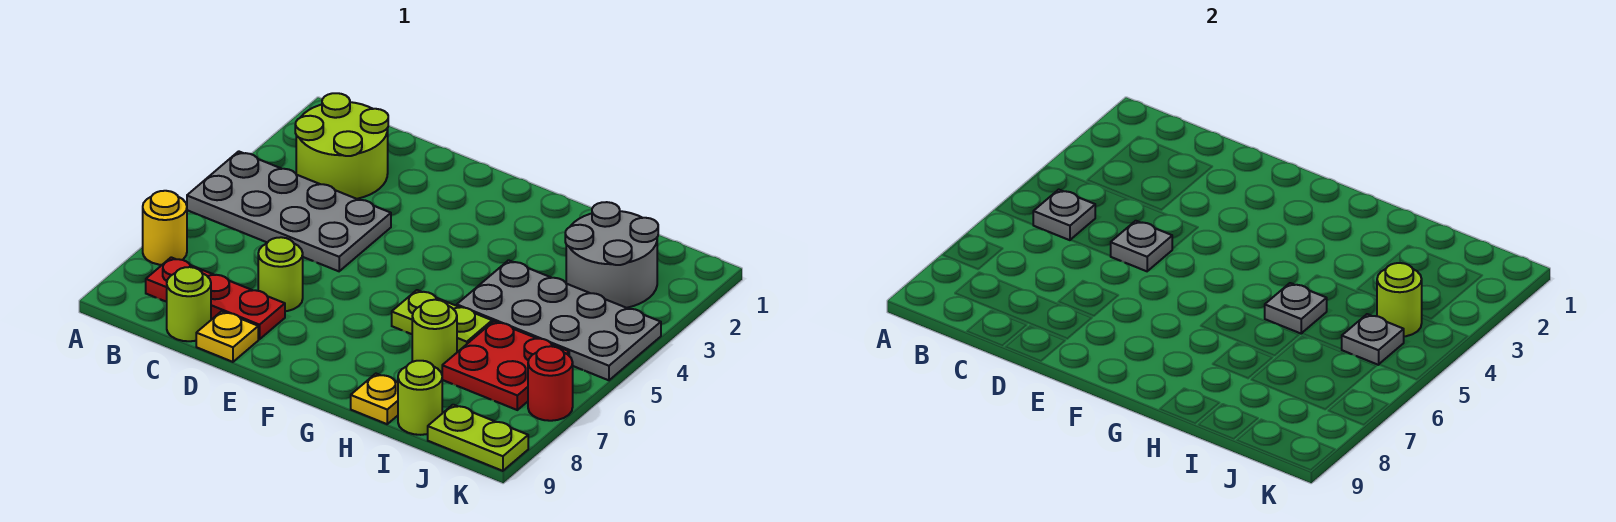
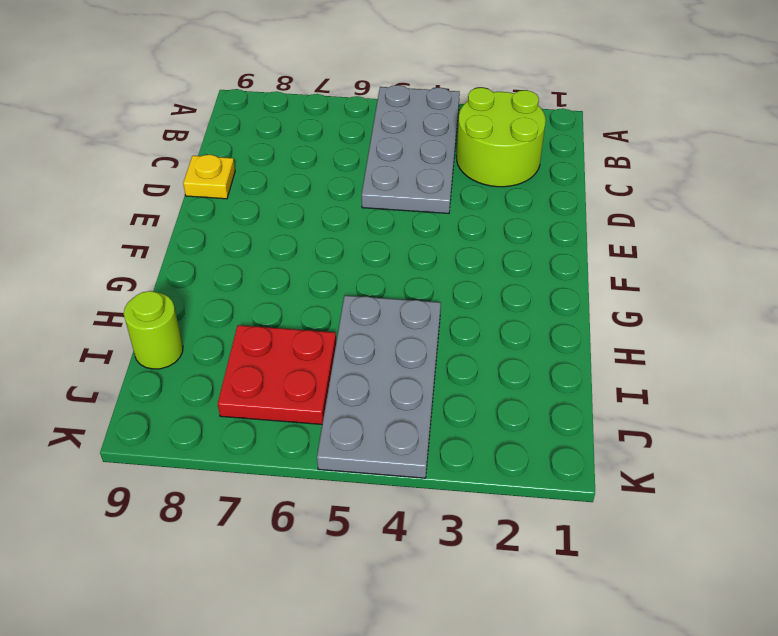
none -> yellow round brick A7 level 1
none -> red plate B8:D8 level 1
none -> lime round brick C9 level 1

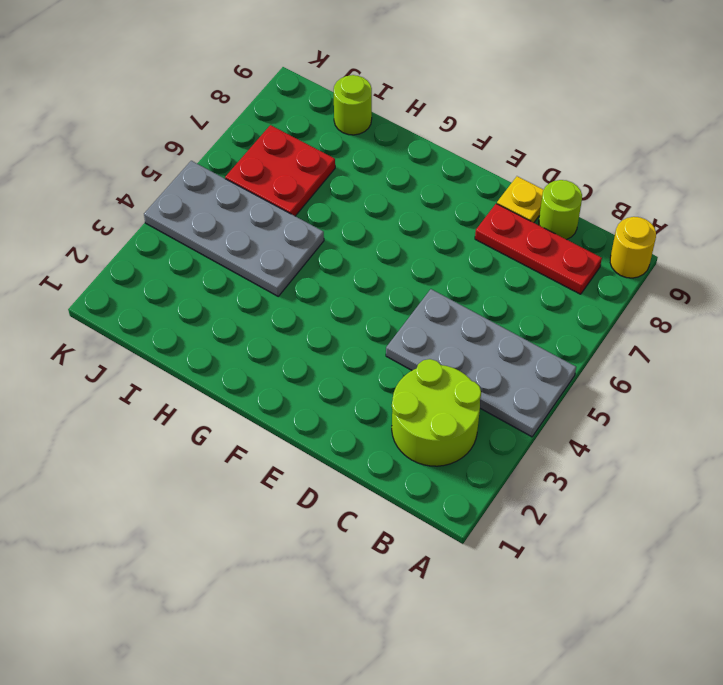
yellow round brick A9 level 1 -> yellow round brick A7 level 1
none -> lime round brick D7 level 1
none -> lime plate G6:H6 level 1
none -> lime round brick H7 level 1

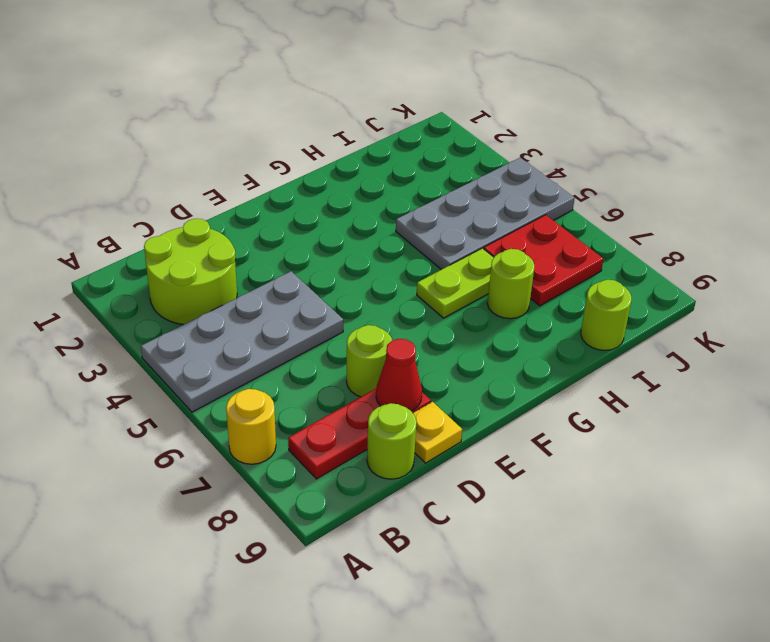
red cone D8 level 2 -> none
none -> yellow plate H9 level 1
none -> grey round brick I2:J3 level 1
none -> lime plate J9:K9 level 1

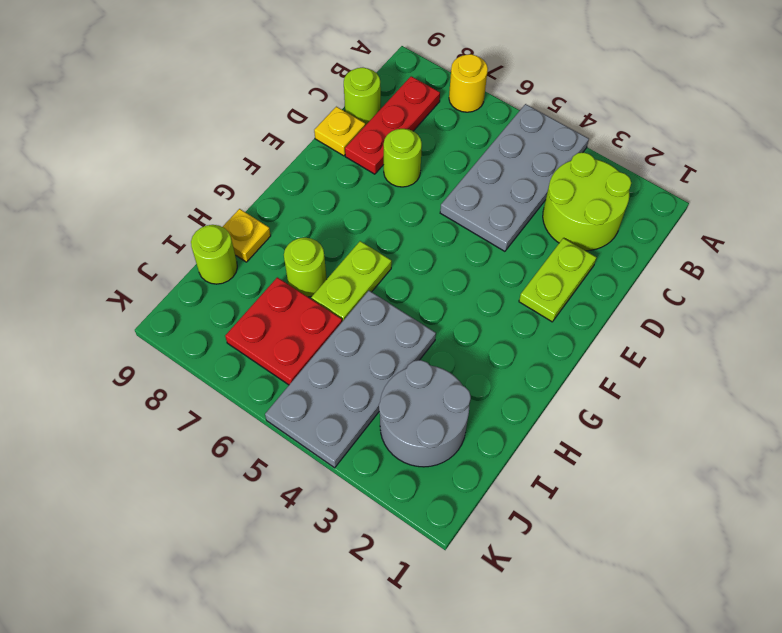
lime plate D2:E2 level 1 -> lime plate J9:K9 level 1
none -> red round brick K7 level 1
none -> grey plate B5 level 2
none -> grey plate D5 level 2

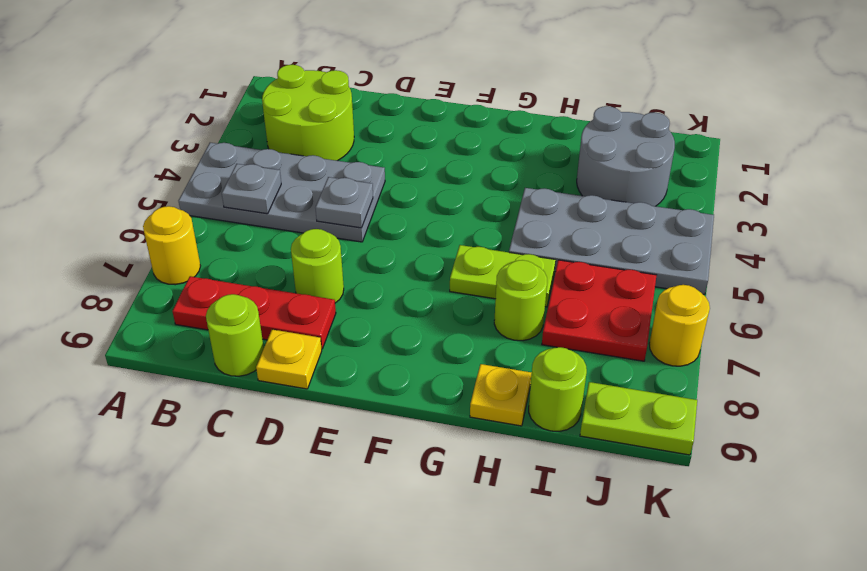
yellow round brick K7 level 1 -> red round brick K7 level 1
none -> grey plate H5 level 2
none -> lime round brick J4 level 2
none -> grey plate J5 level 2

